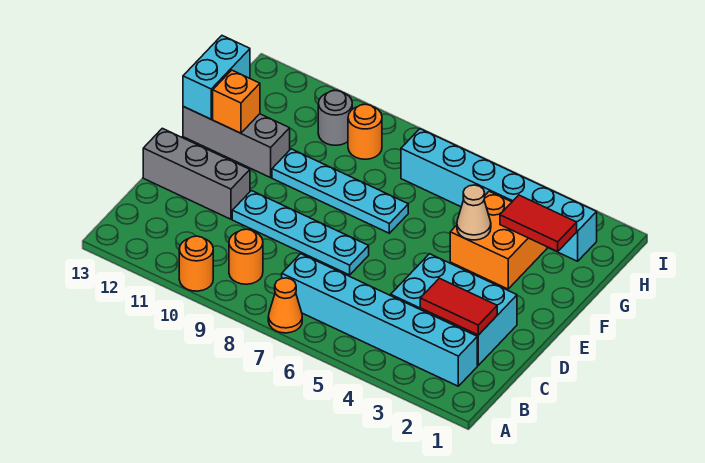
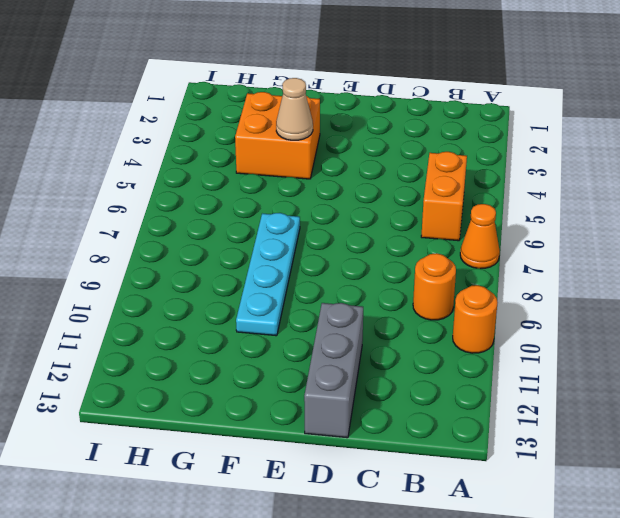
orange brick B5:B6 level 1 -> cyan brick B2:B7 level 1
none -> cyan brick C2:D4 level 1
none -> cyan plate D7:D10 level 1
none -> grey brick F11:F13 level 1

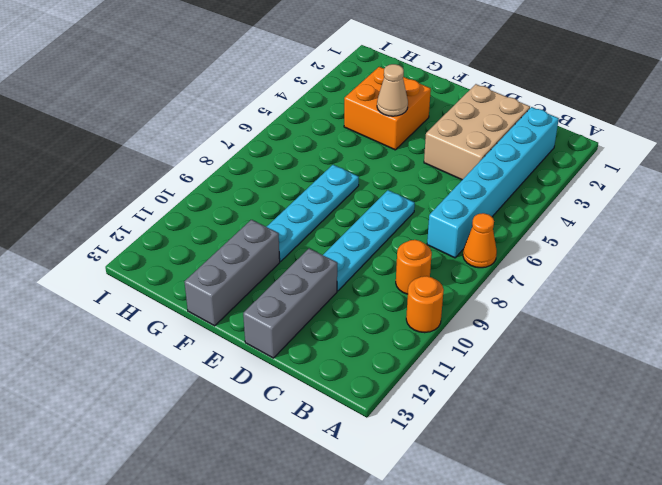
tan brick C2:D4 level 1 -> cyan brick C2:D4 level 1
none -> cyan brick H2:H7 level 1
none -> orange round brick H9 level 1
none -> grey round brick H10 level 1

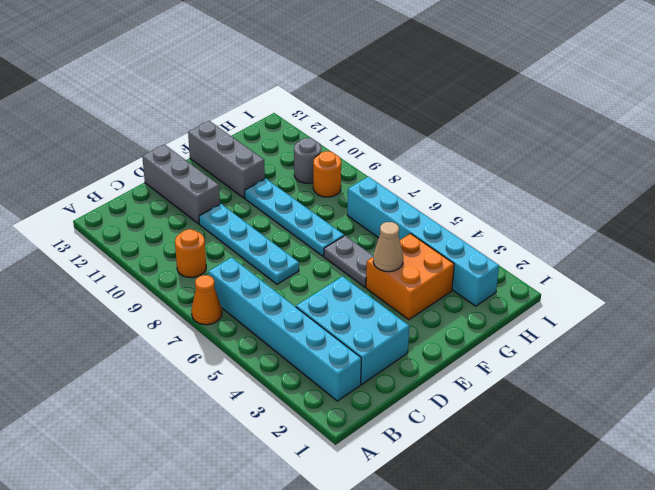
grey plate F5:F6 level 1 -> none
none -> orange round brick A10 level 1
none -> red tile C2:C3 level 2
none -> orange brick F12 level 2

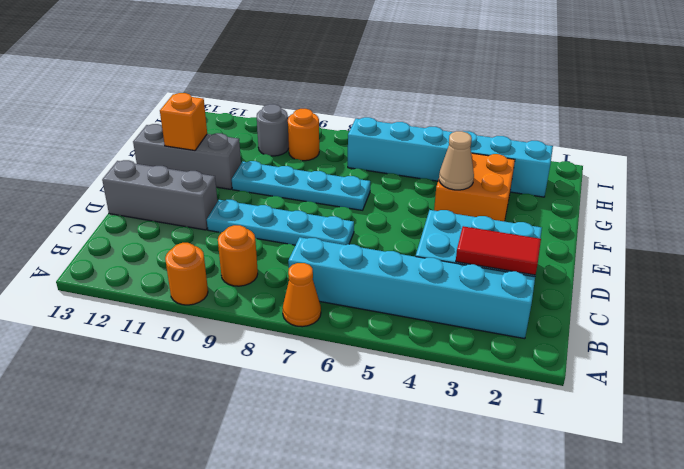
none -> cyan brick F13:G13 level 2
none -> red tile G2:G3 level 2

